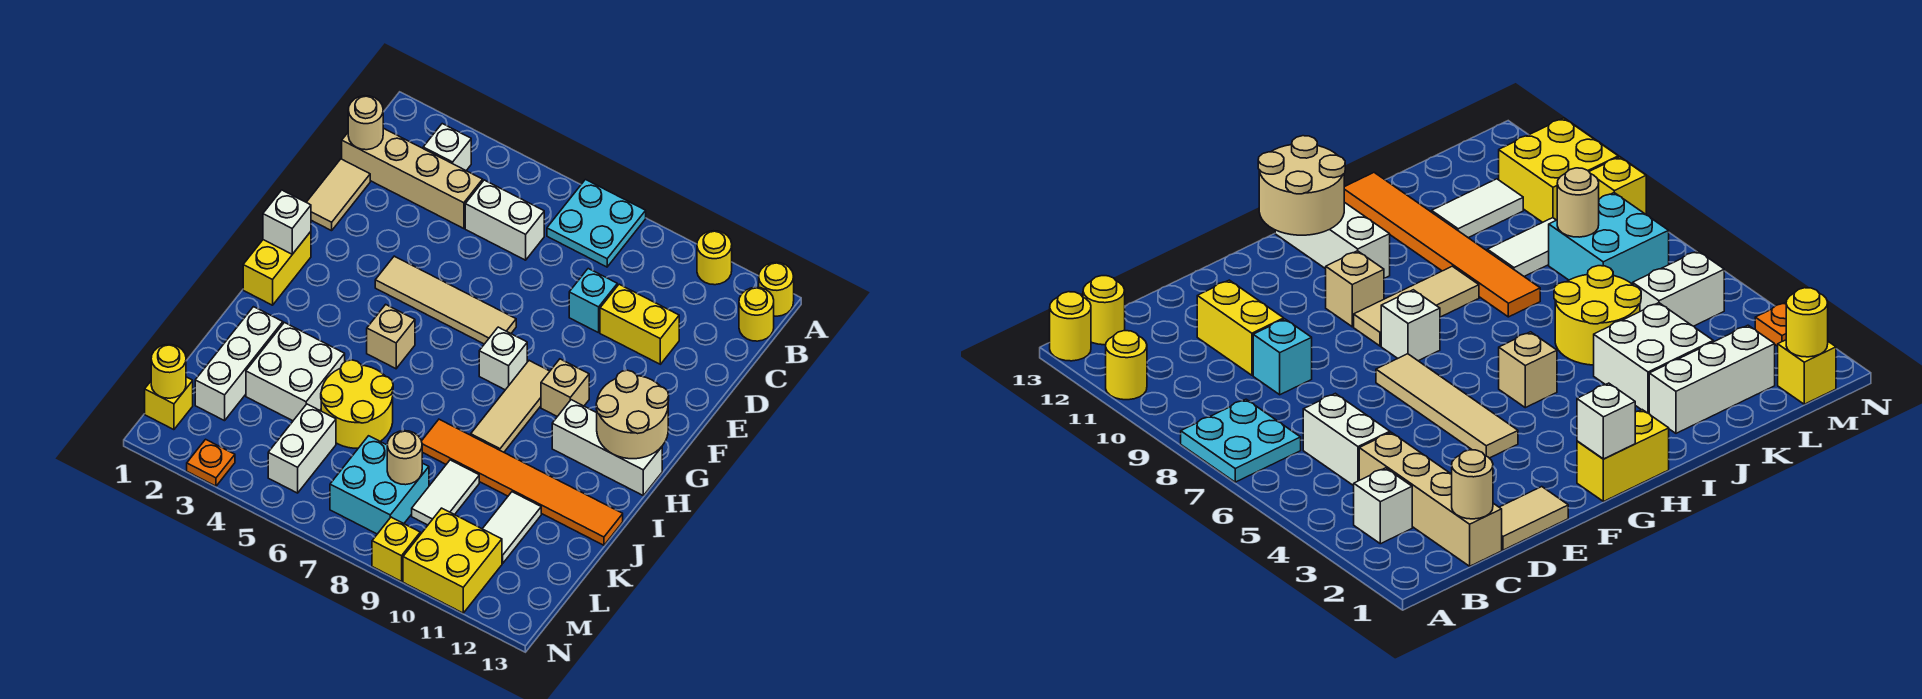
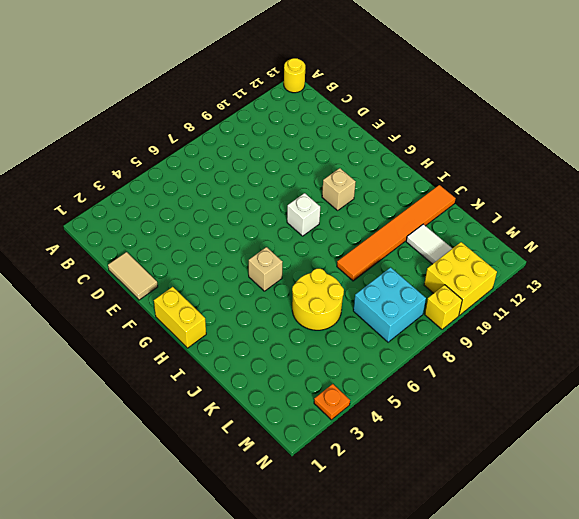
none -> cyan plate A7:B8 level 1
none -> yellow round brick A11 level 1
none -> white brick B3 level 1
none -> yellow round brick B13 level 1

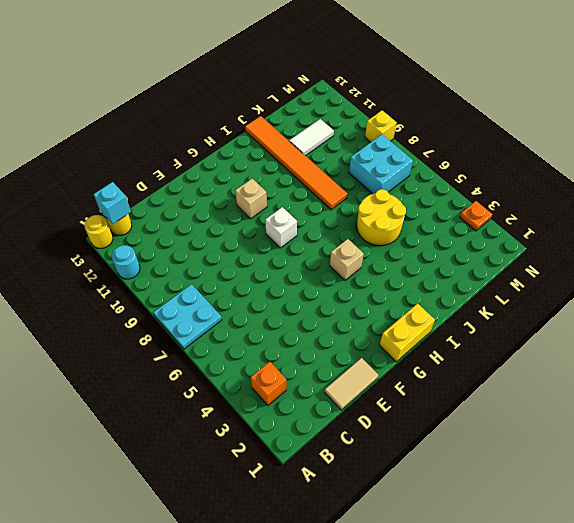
cyan round brick A11 level 1 -> yellow round brick A11 level 1
orange brick B3 level 1 -> white brick B3 level 1
cyan brick B13 level 2 -> cyan brick D9 level 1
none -> tan brick C1:C4 level 1
none -> white brick C5:C6 level 1
none -> yellow brick D10:D11 level 1
none -> tan tile F4:F7 level 1

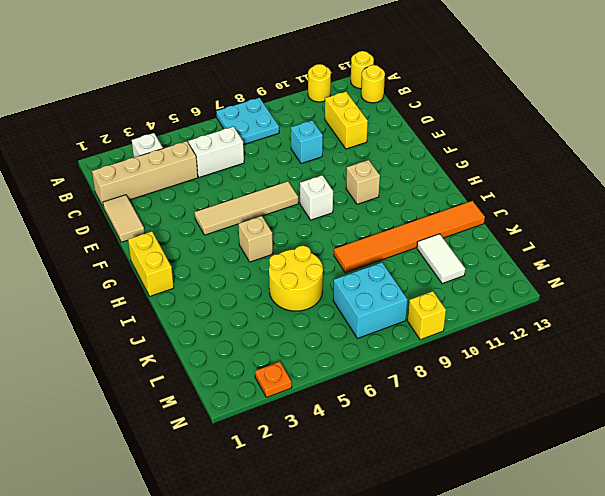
yellow brick C11:D11 level 1 -> yellow brick D10:D11 level 1
none -> tan tile G9:I9 level 1
none -> white brick H11:H13 level 1
none -> white brick J2:L2 level 1
none -> white brick J3:K4 level 1

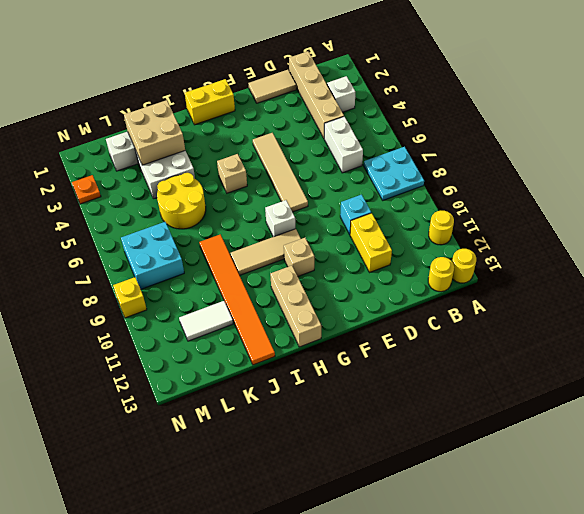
tan brick H11:H13 level 1 -> white brick H11:H13 level 1
tan brick J2:K3 level 2 -> none
none -> white tile K9:L9 level 1
none -> white brick L5:M5 level 1
none -> yellow brick M1 level 1
none -> yellow brick M10:N11 level 1

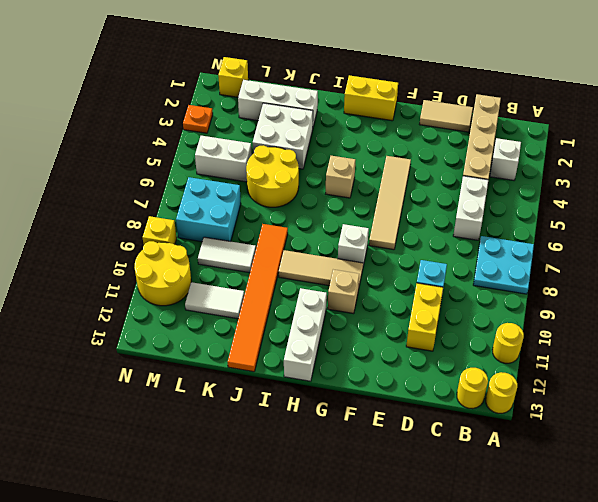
yellow round brick M10:N11 level 1 -> yellow brick M10:N11 level 1
none -> tan round brick C1 level 2
none -> white brick G1 level 2
none -> tan round brick G12:H13 level 2
none -> tan round brick L8 level 2

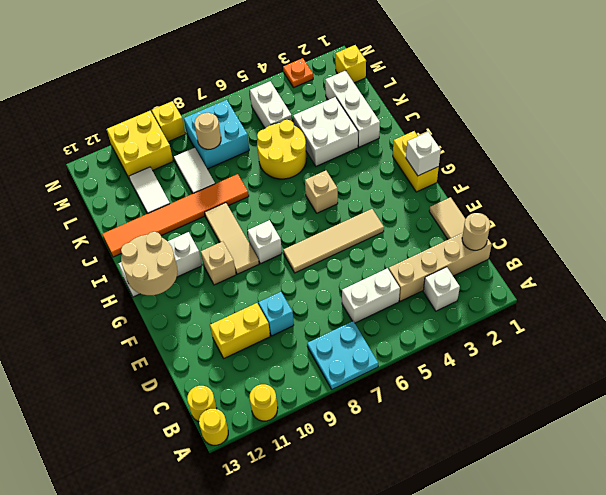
none -> yellow round brick M1 level 2

